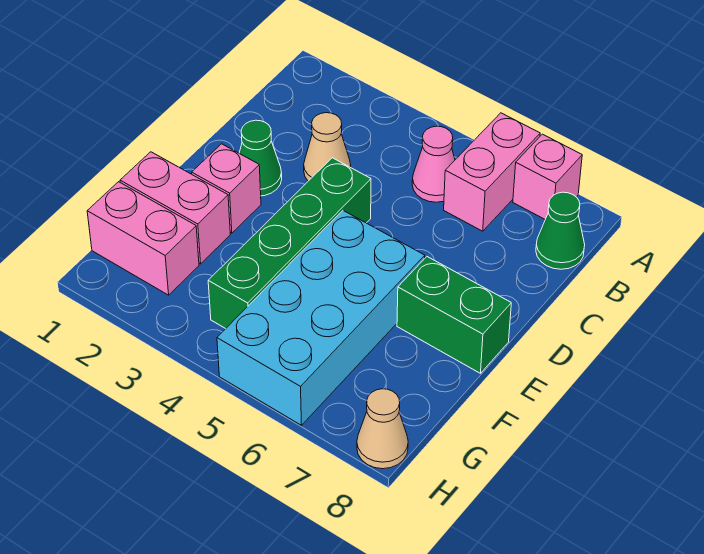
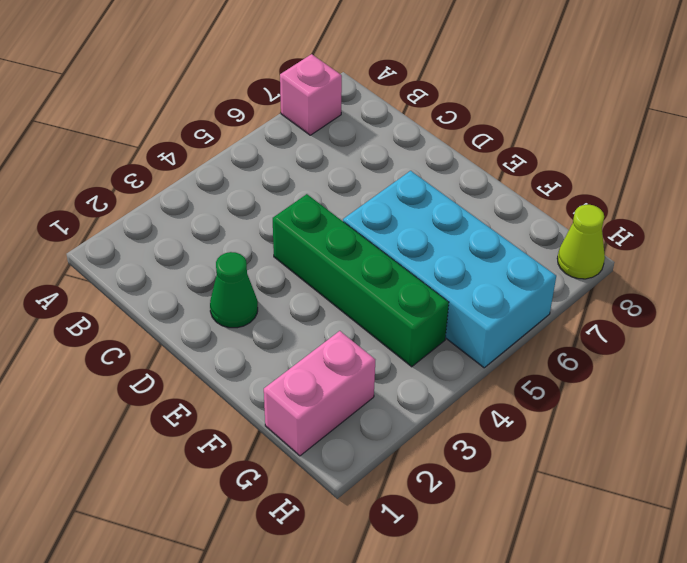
lime cone H8 level 1 -> tan cone H8 level 1
none -> pink brick A6:B6 level 1
none -> pink cone B5 level 1
none -> green cone B8 level 1

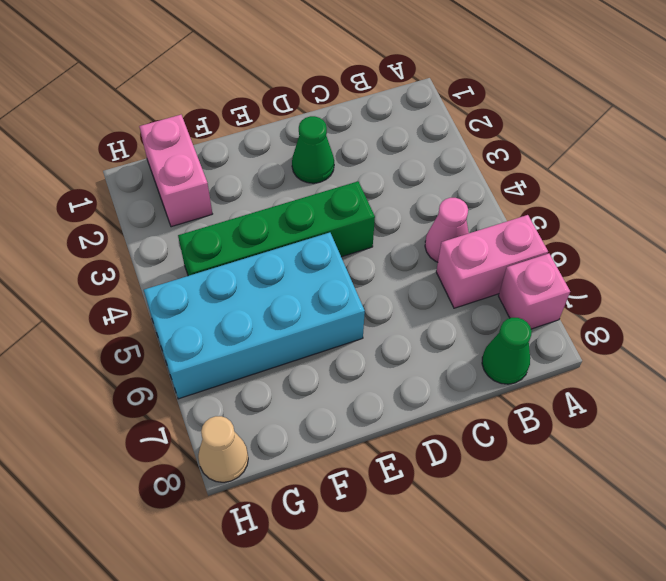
none -> tan cone C3 level 1
none -> pink brick E2 level 1
none -> green brick E7:E8 level 1

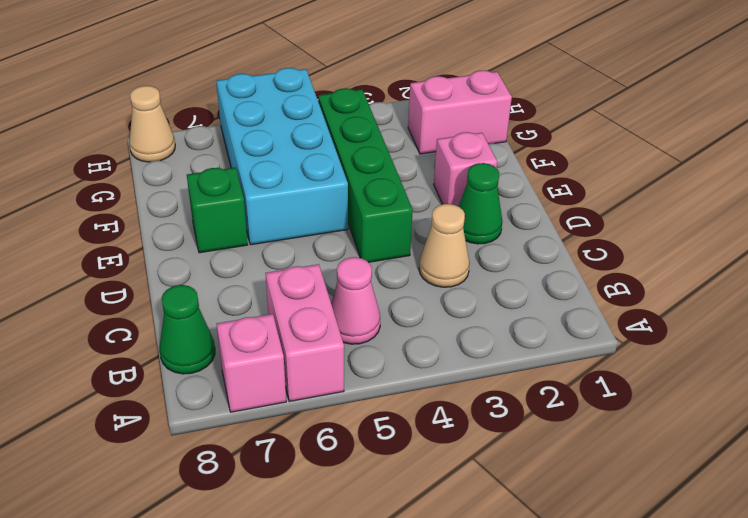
green brick E7 level 1 -> green brick E7:E8 level 1
none -> pink brick F1:F2 level 1

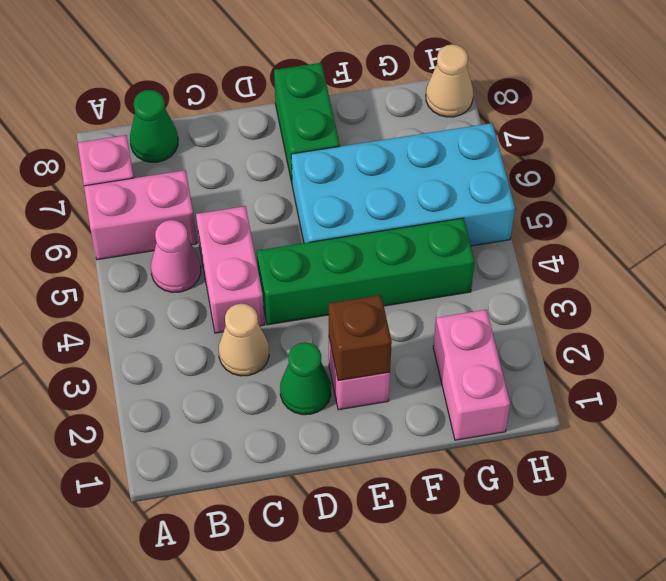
pink brick C4:C5 level 1 -> pink brick F1:F2 level 1
brown brick E2 level 2 -> none

